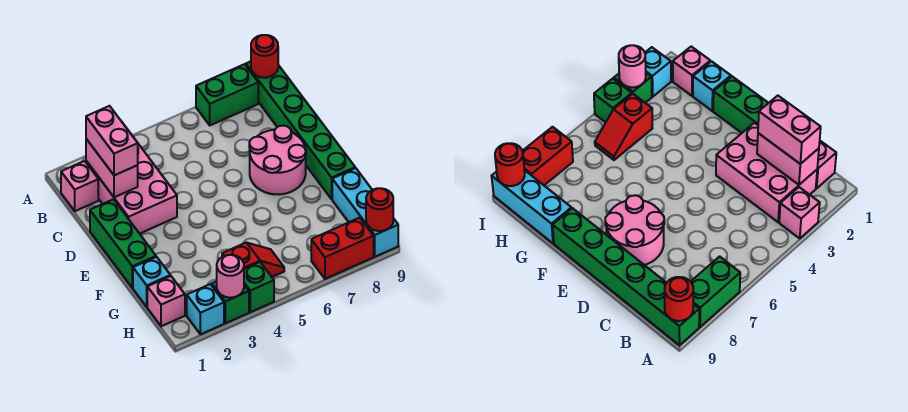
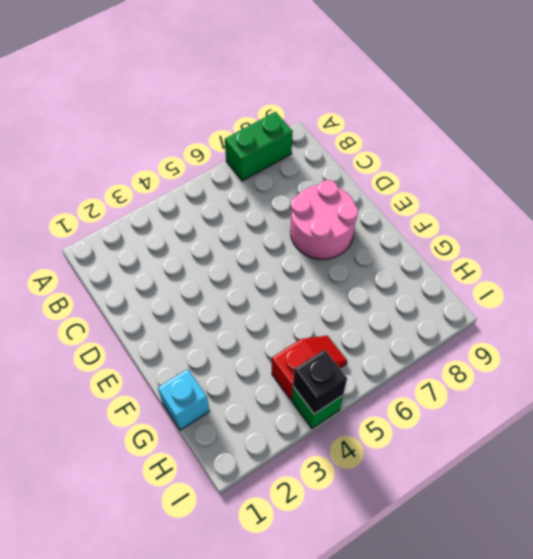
black brick I4 level 2 -> none
none -> pink brick A3 level 1
none -> green brick A9:F9 level 1
none -> pink brick B1 level 1

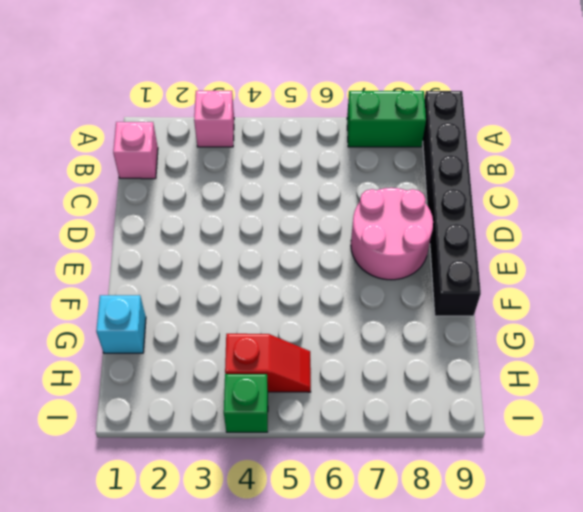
black brick A9:F9 level 1 -> green brick A9:F9 level 1
none -> pink brick B2:D3 level 1
none -> green brick D1:F1 level 1
none -> cyan brick G9:I9 level 1

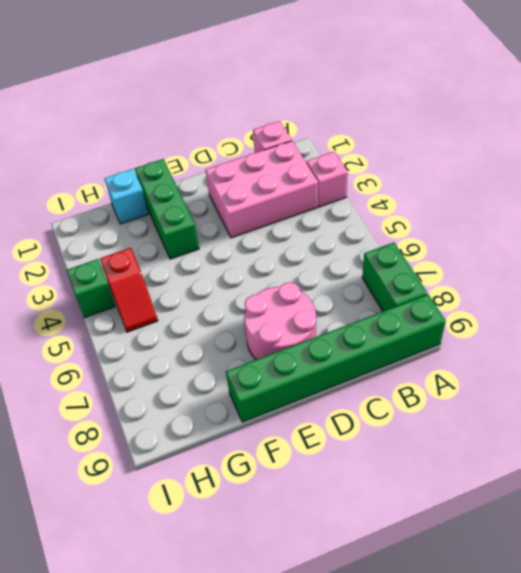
green brick F1:F3 level 1 -> green brick D1:F1 level 1
none -> cyan brick G9:I9 level 1
none -> pink brick H1 level 1
none -> cyan brick I2 level 1

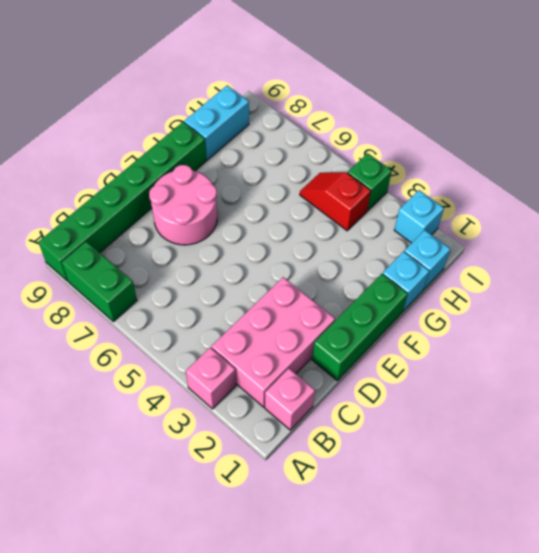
cyan brick G9:H9 level 1 -> cyan brick G9:I9 level 1
cyan brick H1 level 1 -> pink brick H1 level 1
none -> green brick I3 level 1
none -> red brick I7:I8 level 1
none -> red round brick A9 level 2

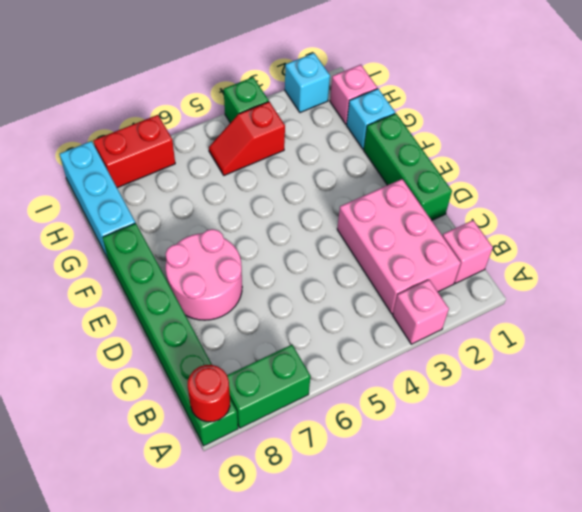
none -> green brick I3 level 1
none -> pink brick B2:C2 level 2
none -> pink round brick I3 level 2

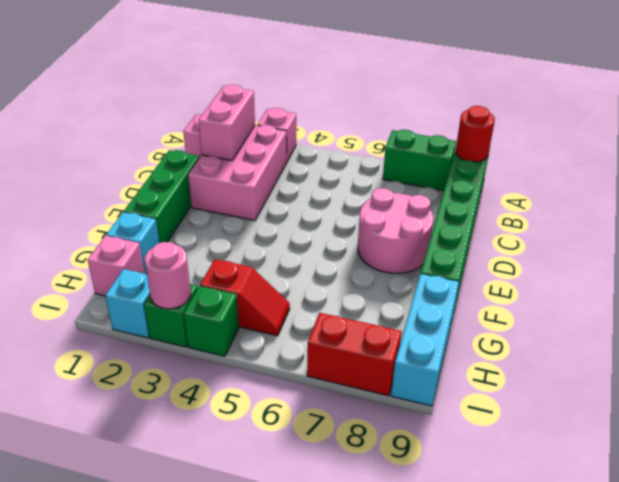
none -> red round brick I9 level 2
none -> pink brick B2:C2 level 3

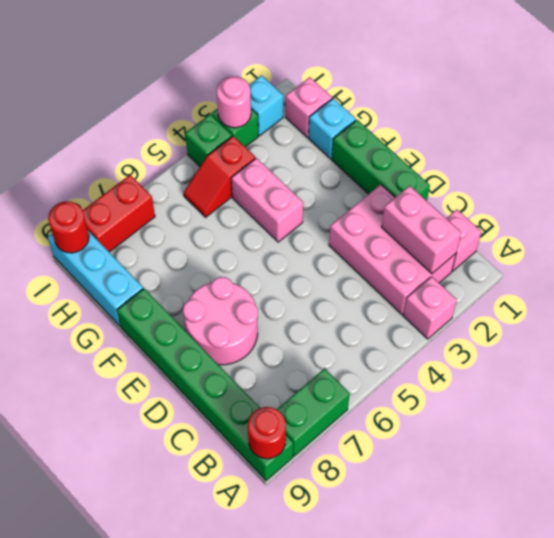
pink brick F4:G4 level 1 -> pink brick B2:C2 level 3

